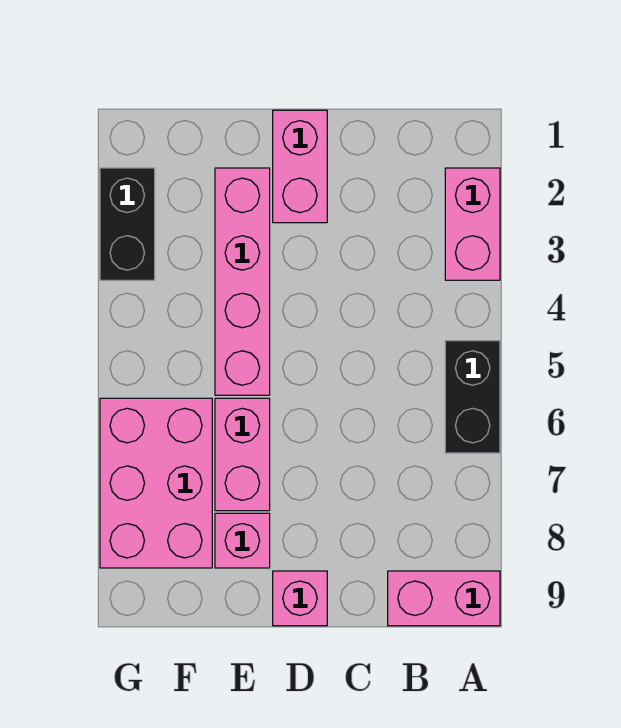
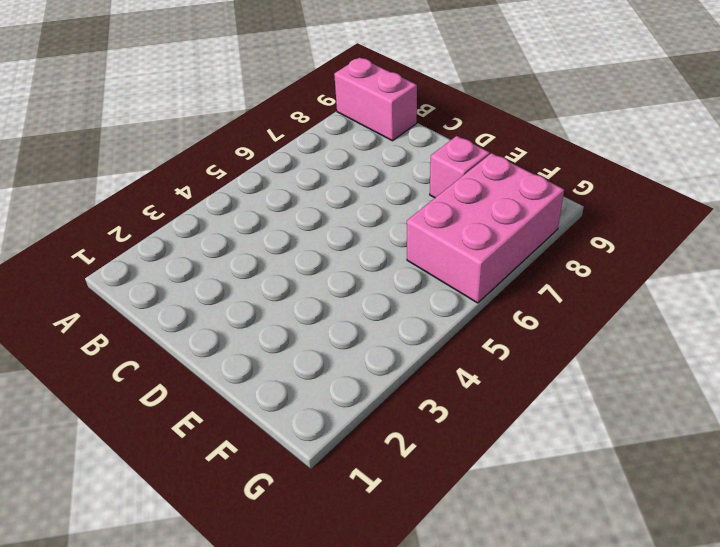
none -> pink brick A2:A3 level 1
none -> black brick A5:A6 level 1

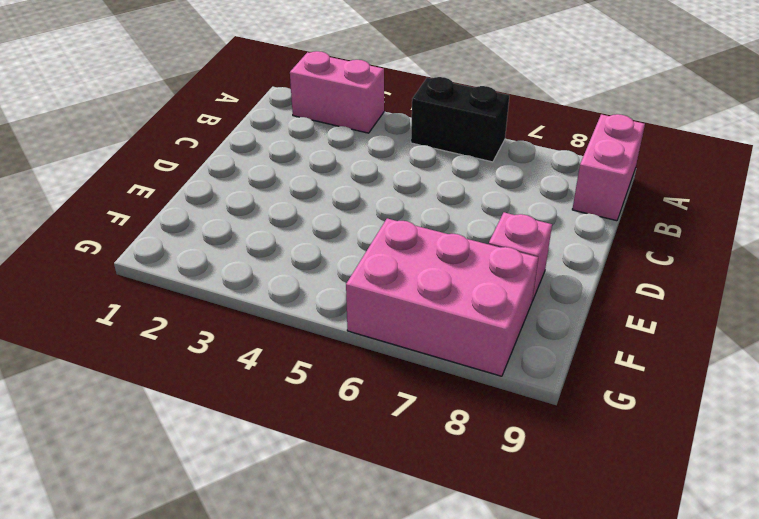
none -> pink brick D1:D2 level 1
none -> pink brick D9 level 1

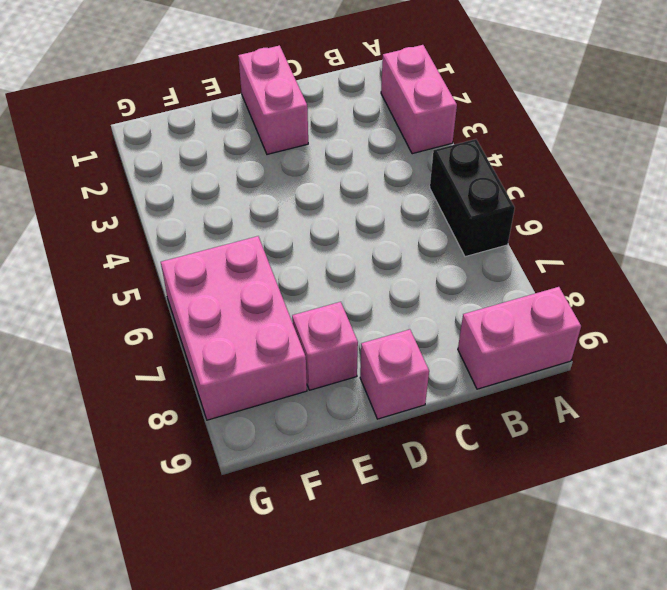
none -> pink brick E2:E5 level 1
none -> pink brick E6:E7 level 1

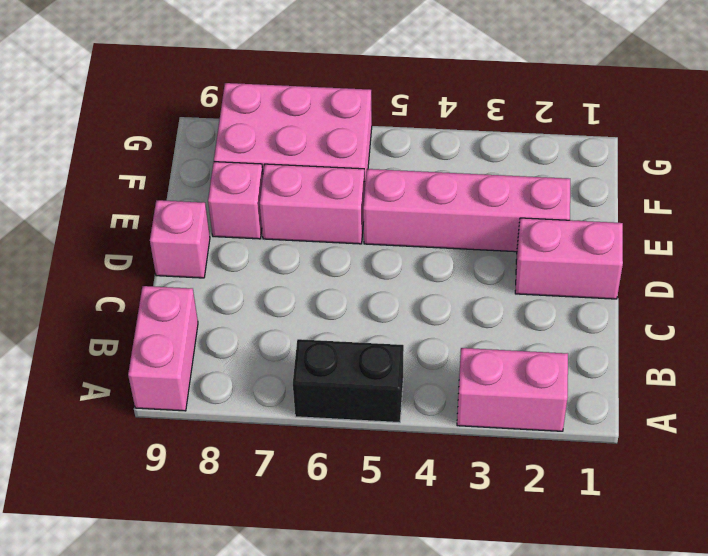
none -> black brick G2:G3 level 1

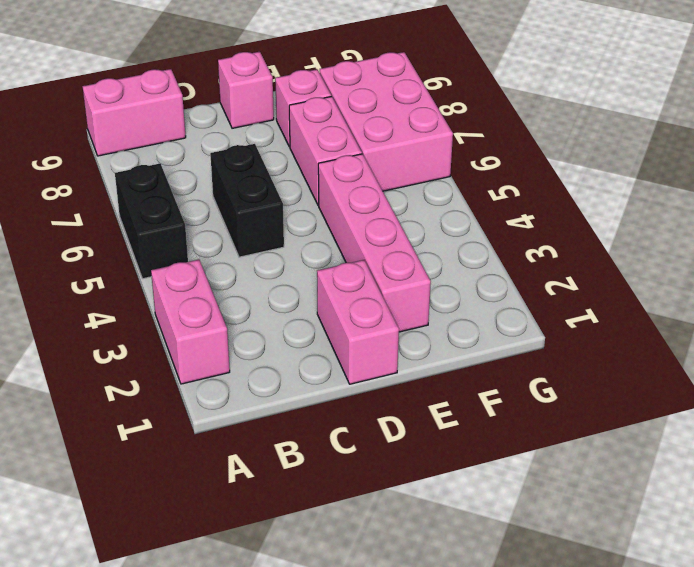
black brick C5:C6 level 1 -> black brick G2:G3 level 1

